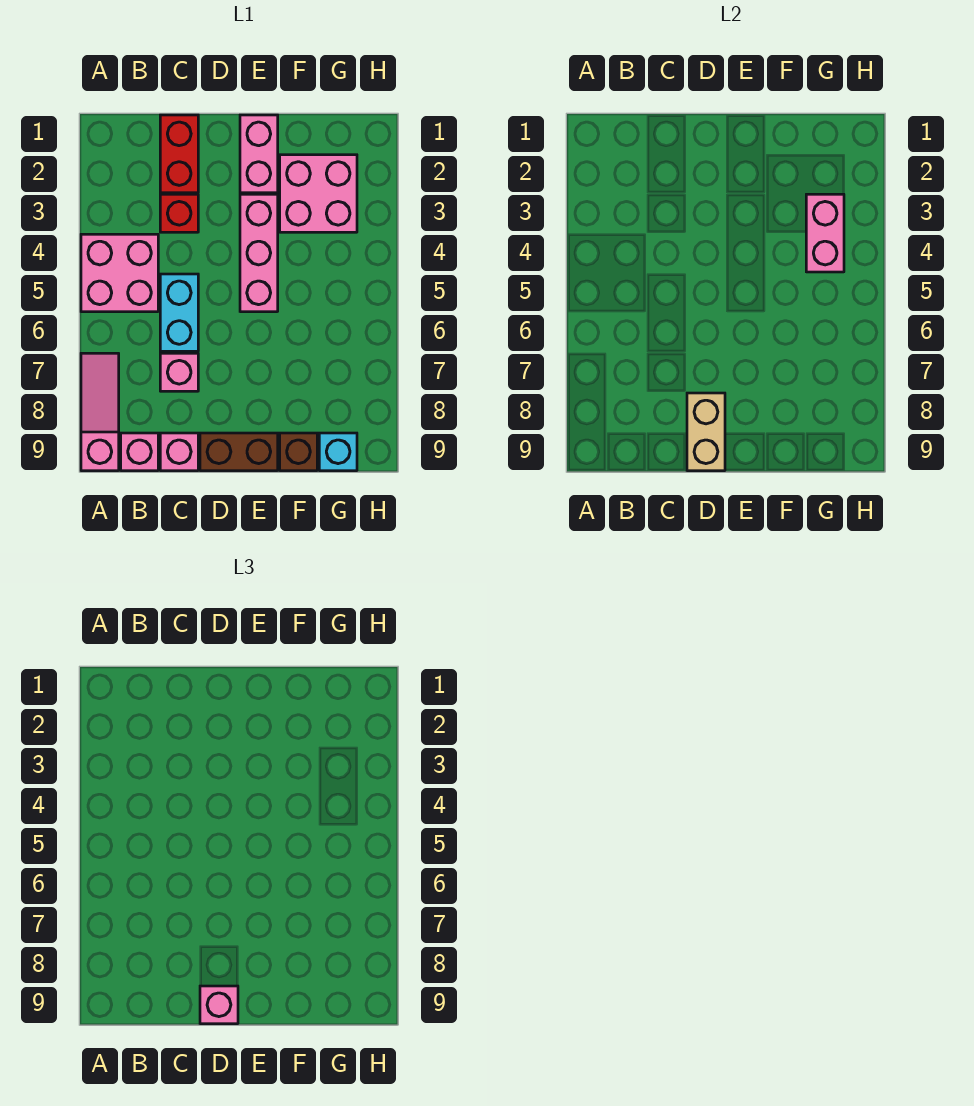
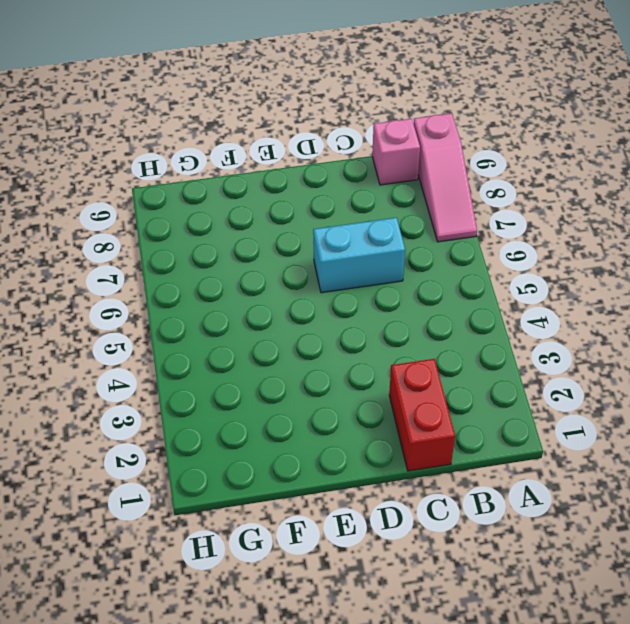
cyan brick C6:D6 level 1 -> cyan brick C5:C6 level 1
none -> pink brick A4:B5 level 1
none -> red brick C3 level 1
none -> pink brick C7 level 1

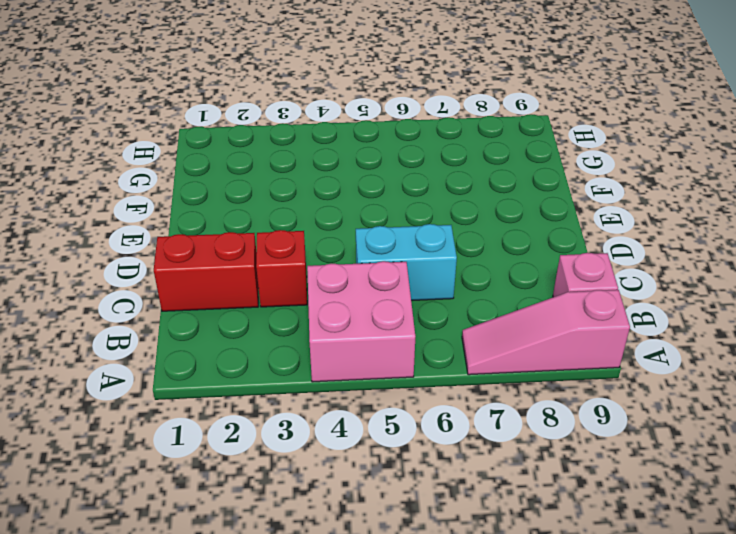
none -> pink brick C7 level 1
none -> pink brick C9 level 1
none -> brown brick D9:E9 level 1

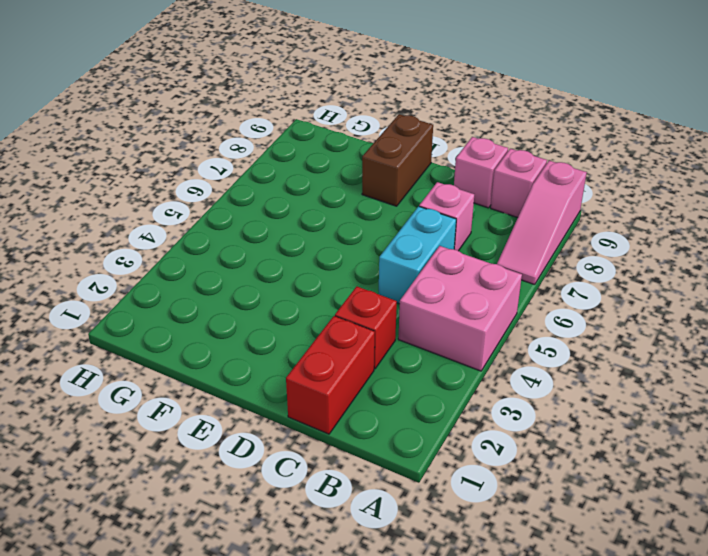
brown brick E8:E9 level 1 -> brown brick D9:E9 level 1
none -> pink brick E1:E2 level 1
none -> pink brick E3:E5 level 1
none -> pink brick F2:G3 level 1

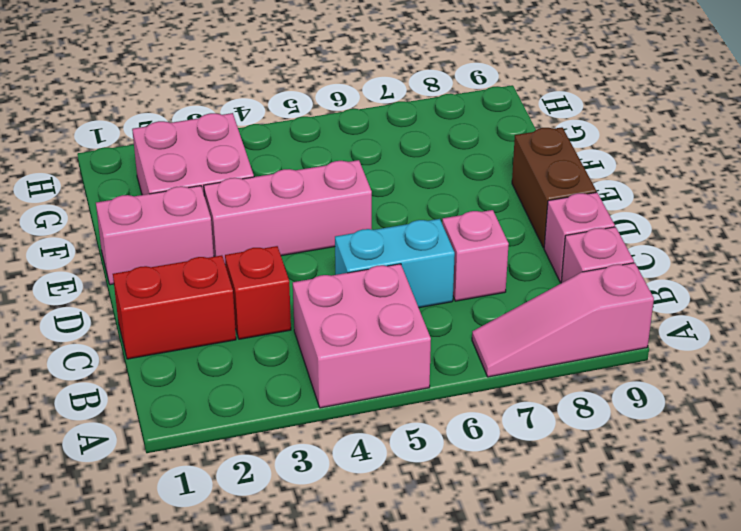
none -> brown brick F9 level 1
none -> cyan brick G9 level 1
none -> tan brick D8:D9 level 2

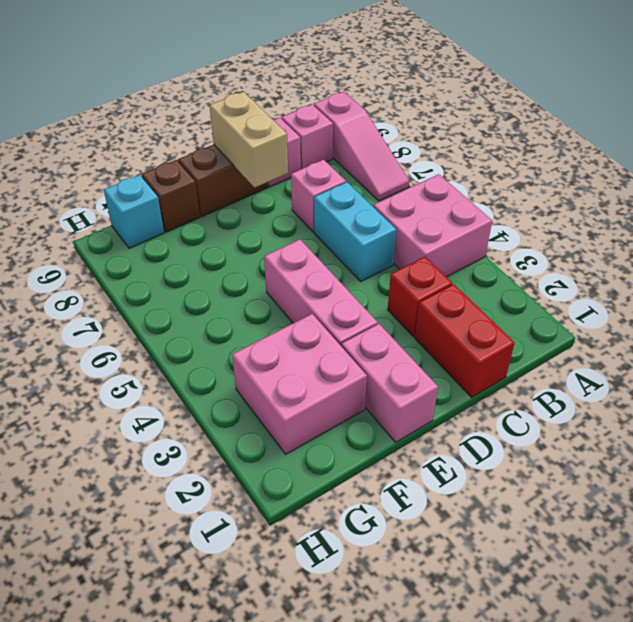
none -> pink brick G3:G4 level 2
none -> pink brick D9 level 3

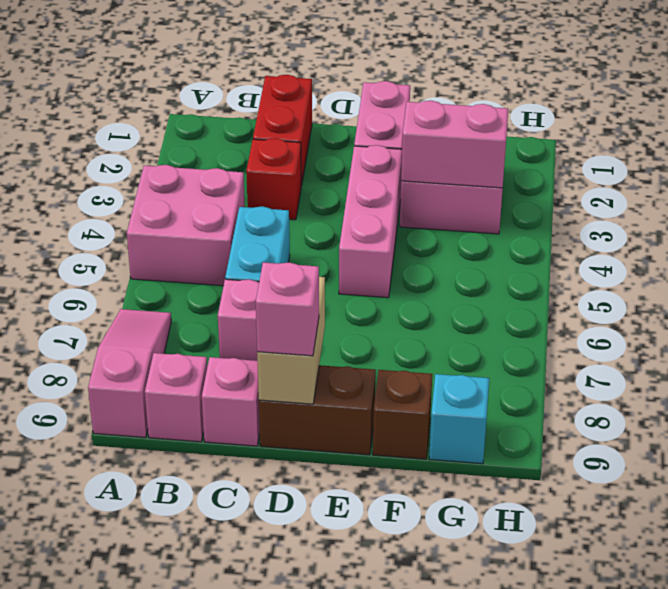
pink brick F3:G3 level 2 -> pink brick G3:G4 level 2

